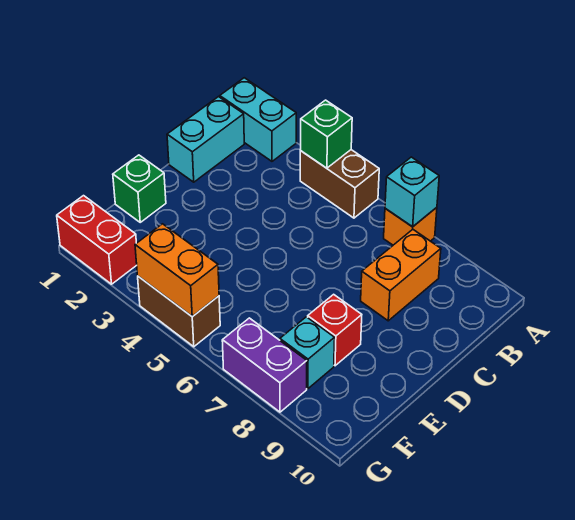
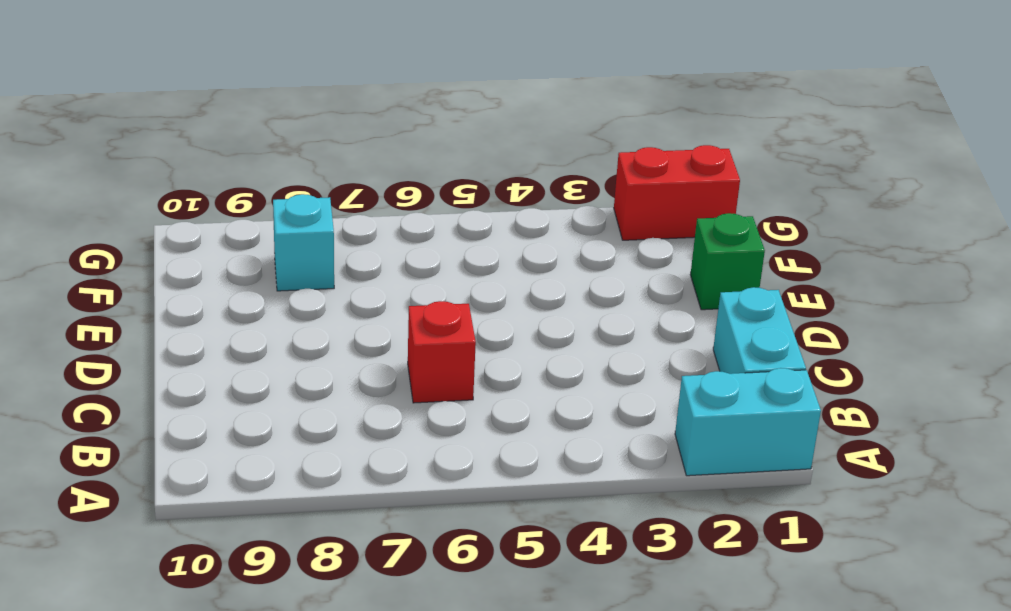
red brick C6 level 1 -> red brick E8 level 1
none -> brown brick A4:A5 level 1
none -> orange brick A7 level 1
none -> orange brick B8:C8 level 1

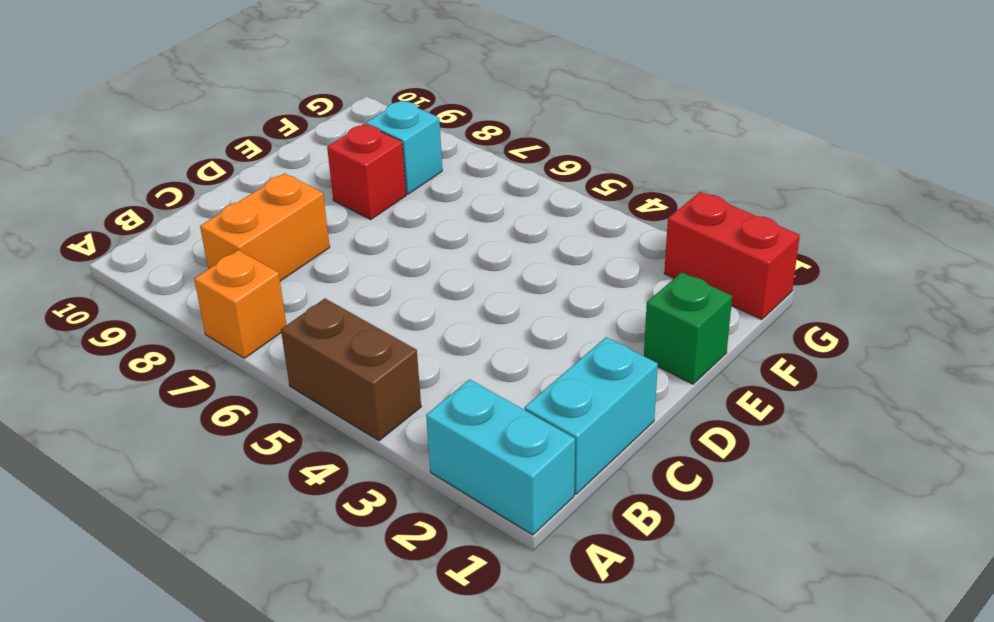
none -> brown brick G4:G5 level 1
none -> purple brick G7:G8 level 1
none -> green brick A4 level 2

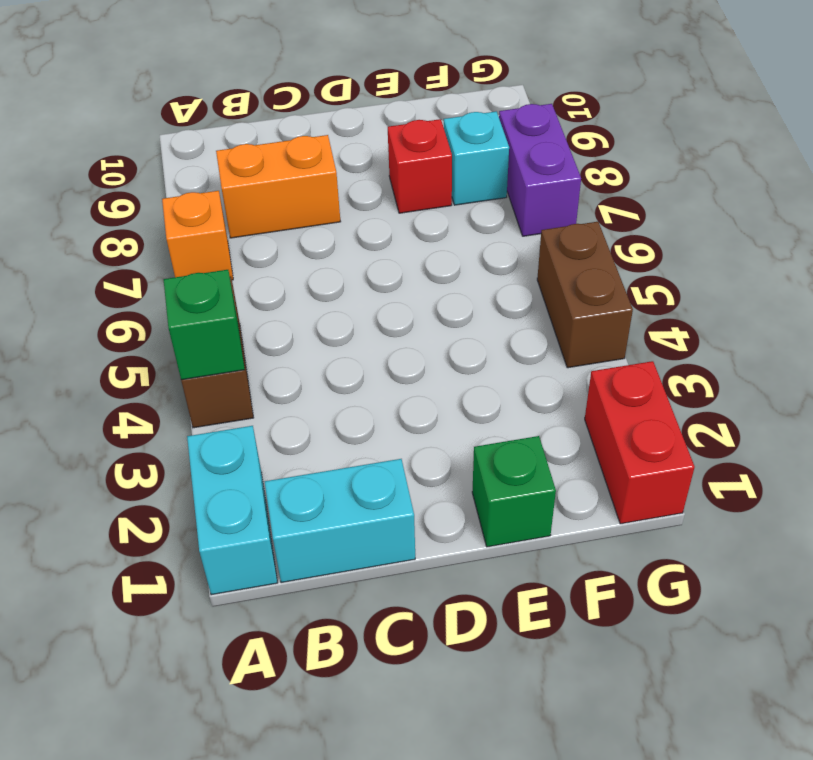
none -> cyan brick A7 level 2
none -> orange brick G4:G5 level 2

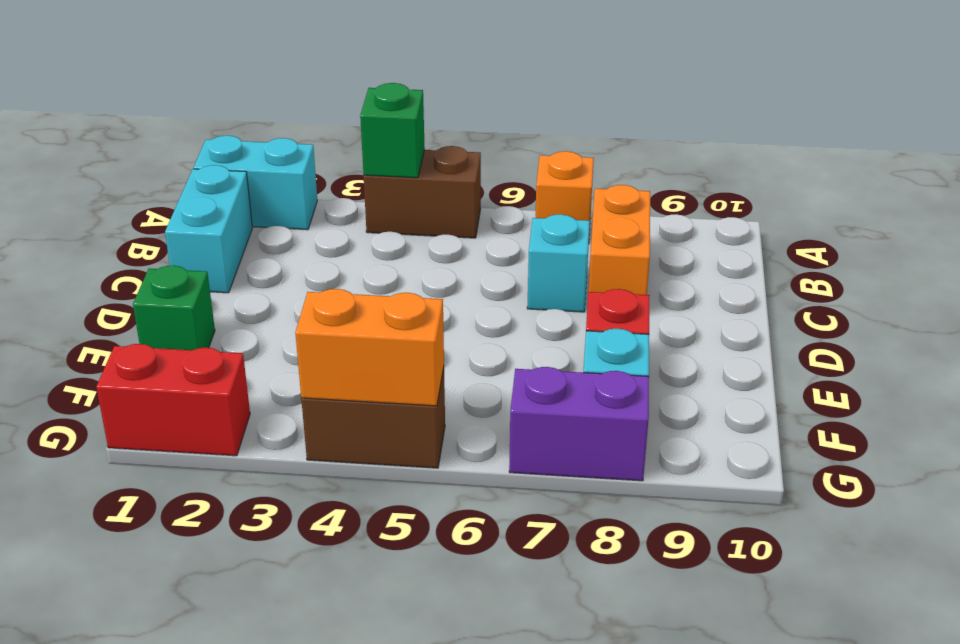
cyan brick C7 level 1 -> cyan brick A7 level 2

